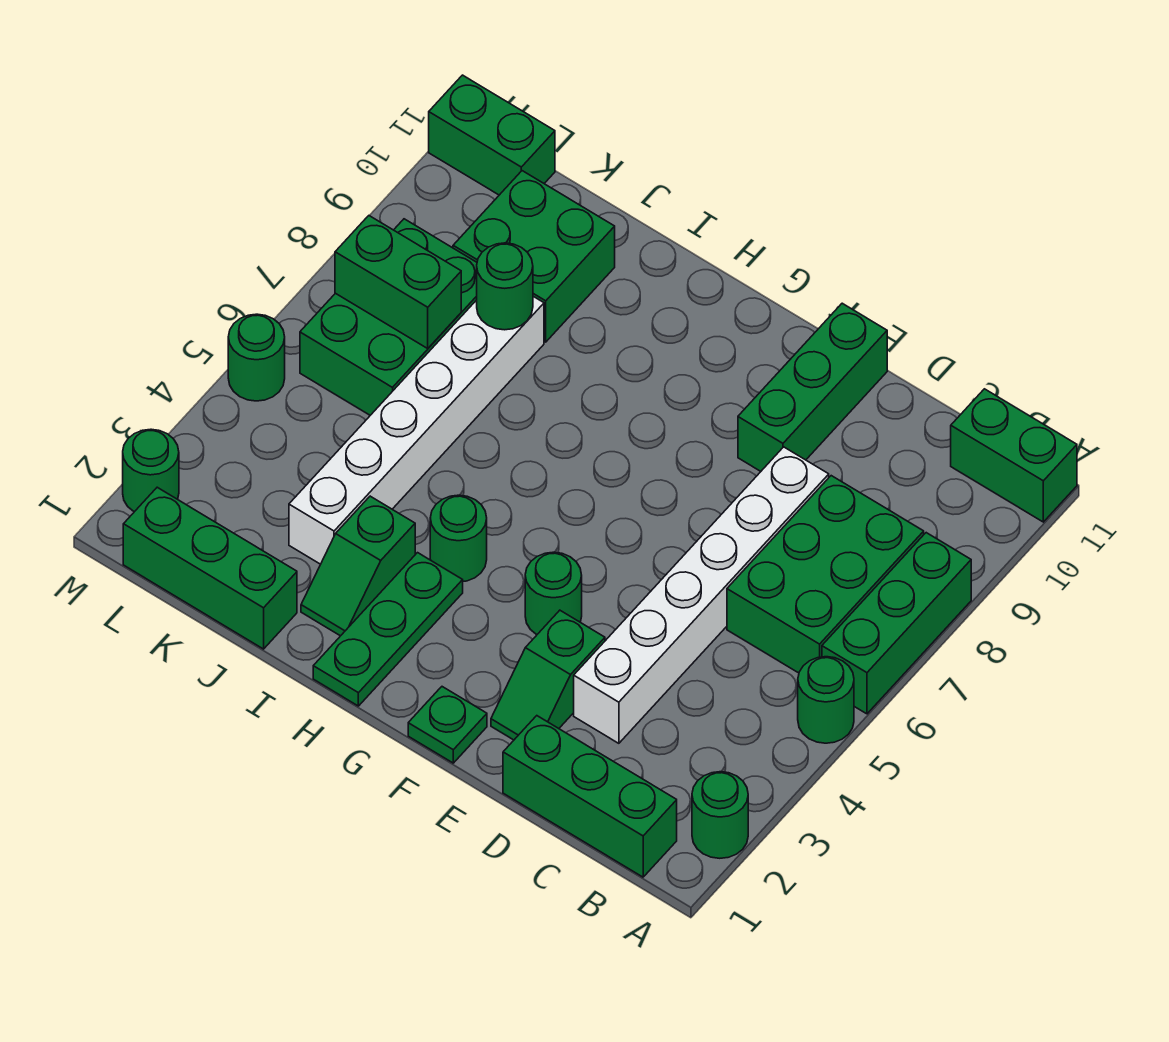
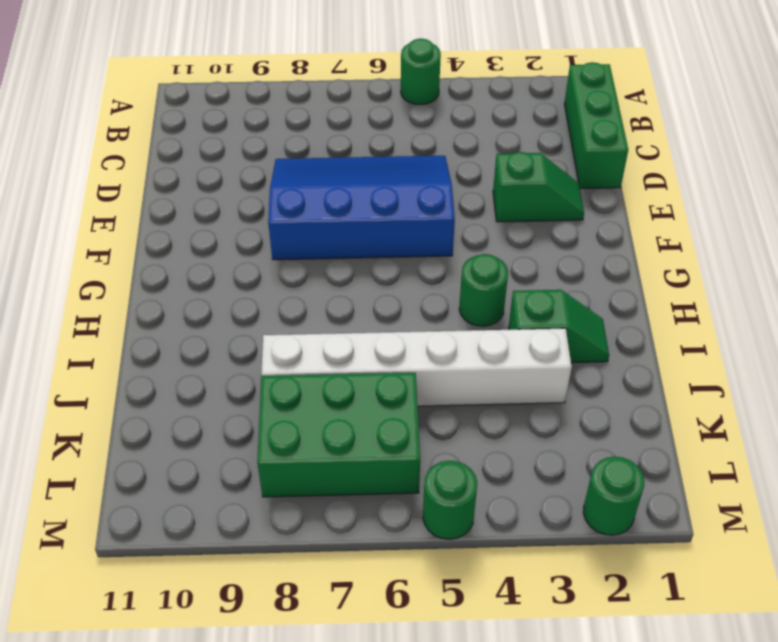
blue slope D5:F8 level 1 top F -> white brick D3:D8 level 1
none -> green round brick A2 level 1
none -> green brick A6:A8 level 1
none -> green brick A11:B11 level 1

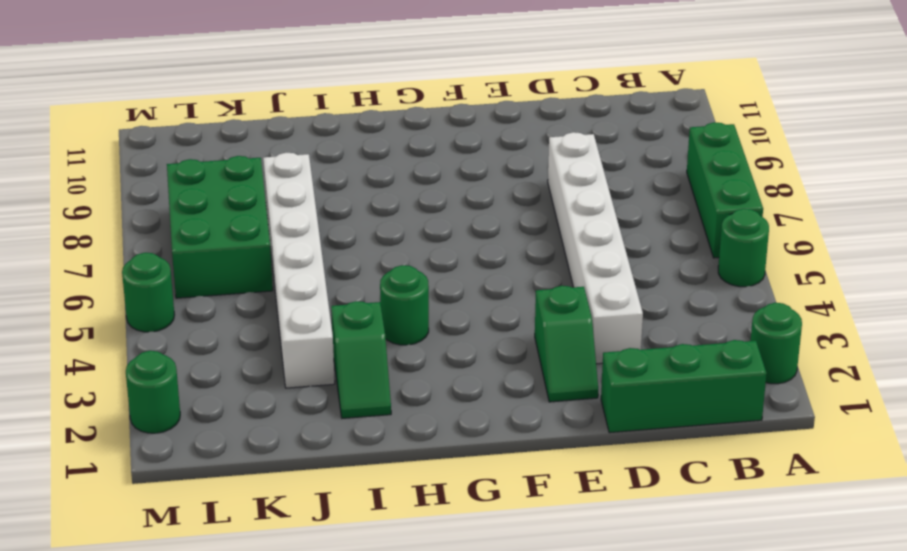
none -> green brick A11:B11 level 1
none -> green brick B6:C8 level 1
none -> green brick E9:E11 level 1

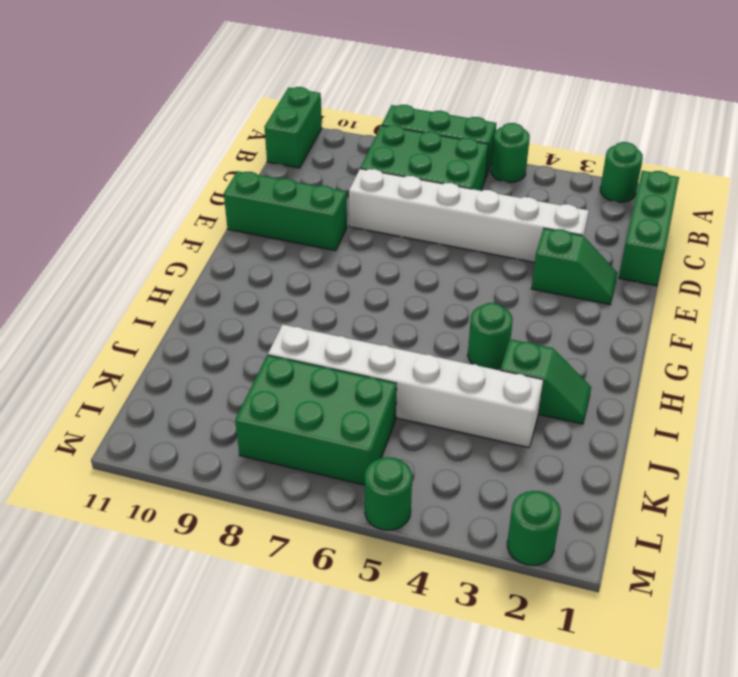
none -> green plate F1 level 1
none -> green round brick F4 level 1
none -> green plate H1:H3 level 1

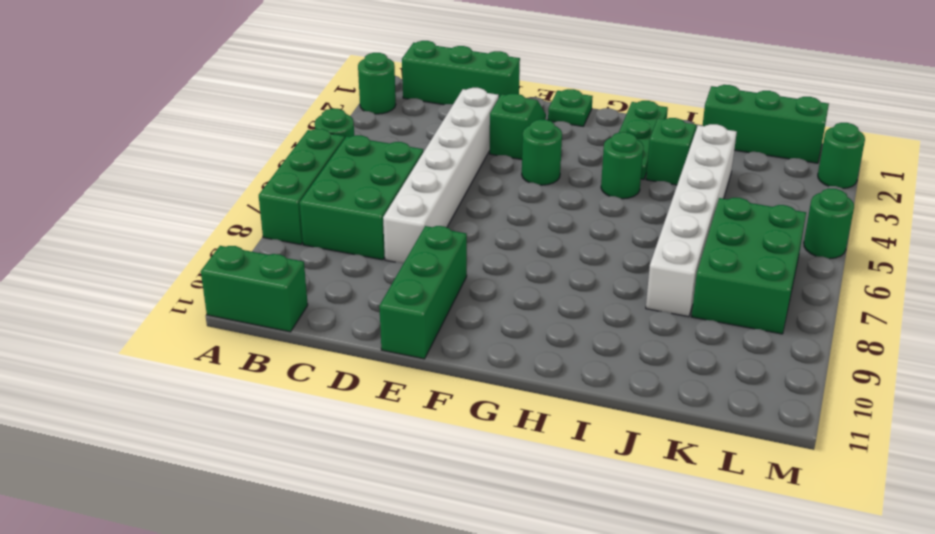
none -> green brick J9:K10 level 1
none -> green brick L11:M11 level 1
none -> green round brick J8 level 2

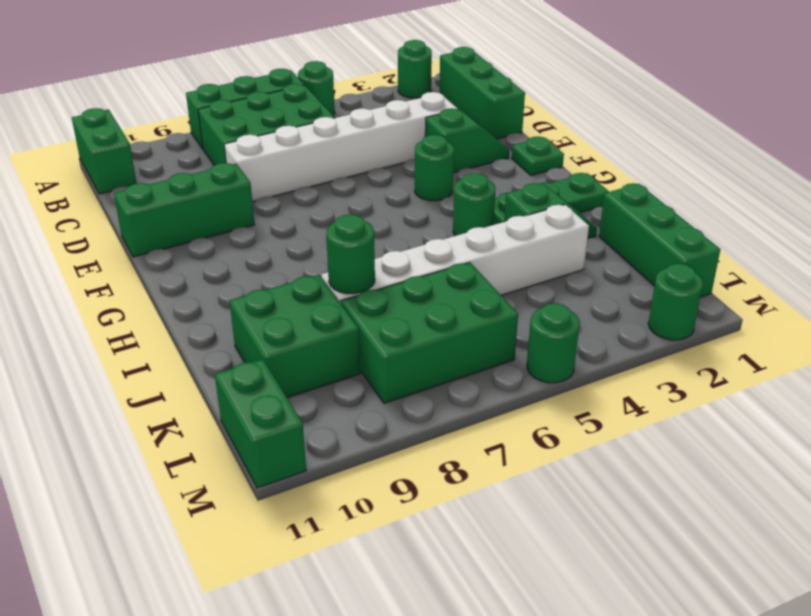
none -> green brick K7:L7 level 2

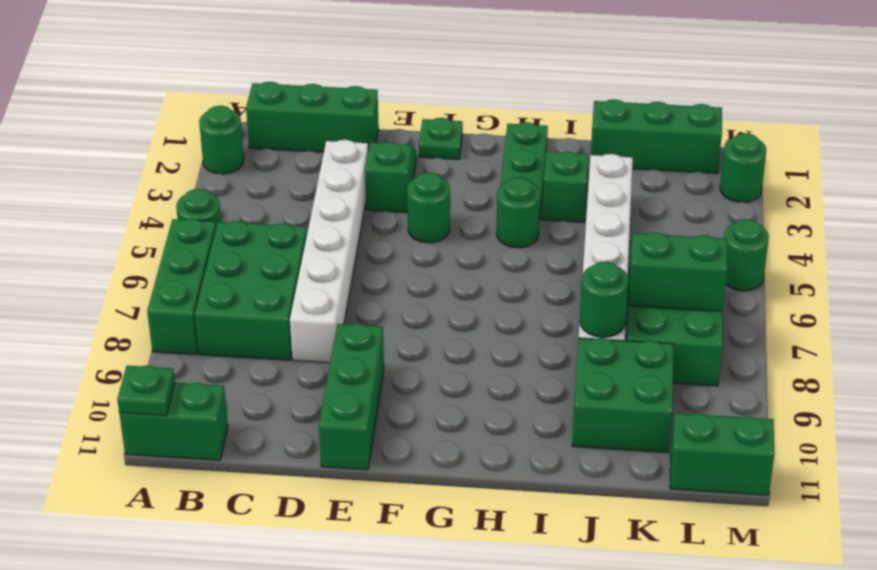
green plate A11 level 2 -> none

